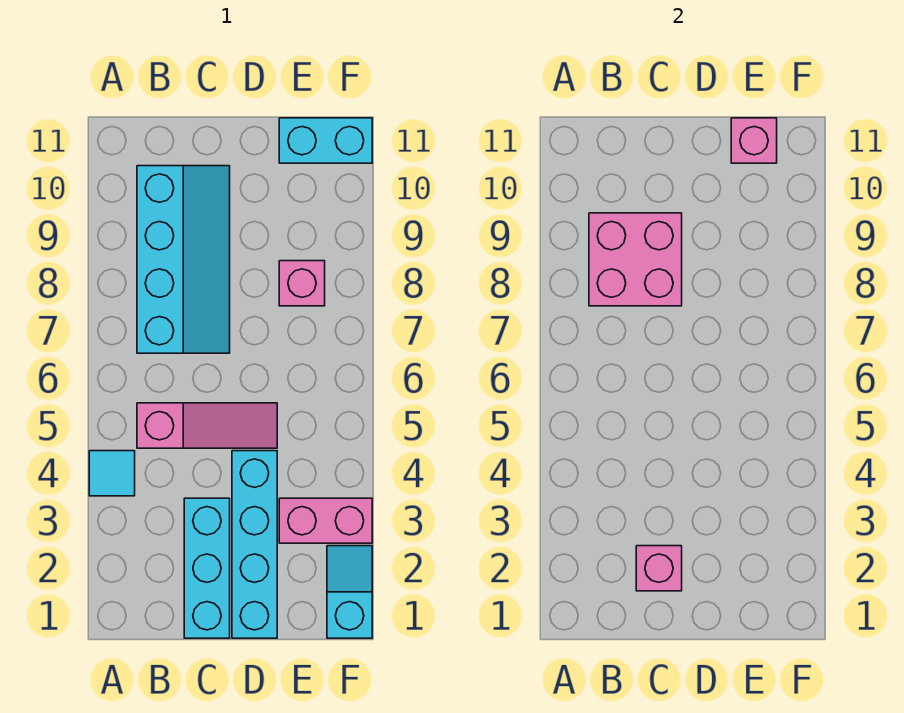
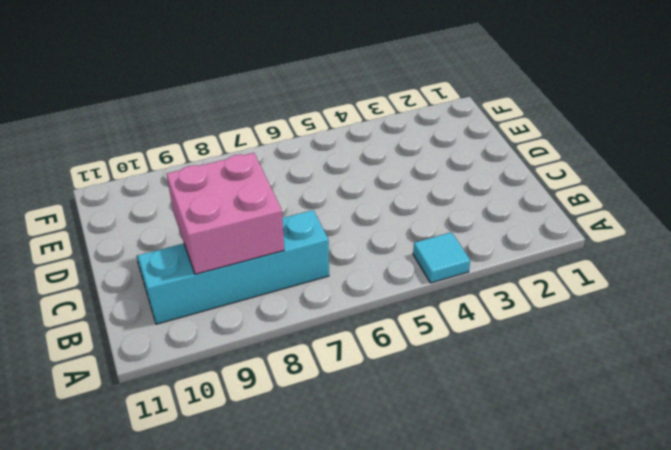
none -> pink slope B5:D5 level 1 top B
none -> cyan brick C1:C3 level 1
none -> cyan brick D1:D4 level 1

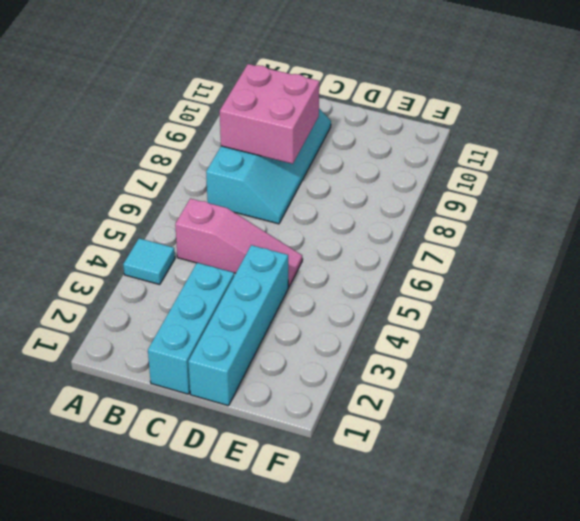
none -> pink brick E3:F3 level 1
none -> pink brick E8 level 1
none -> cyan brick E11:F11 level 1

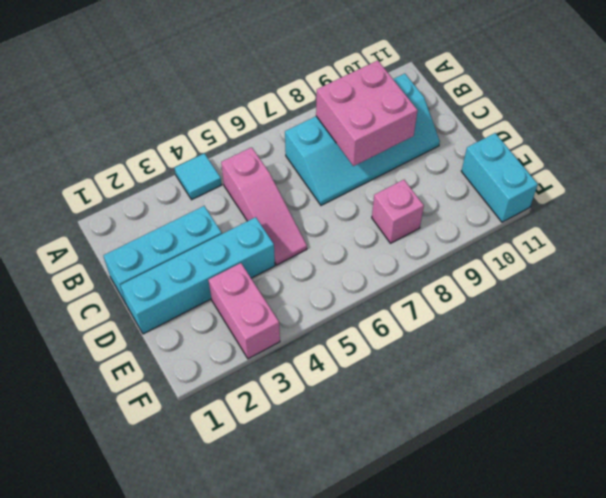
none -> cyan slope F1:F2 level 1 top 1
none -> pink brick C2 level 2
none -> pink brick E11 level 2

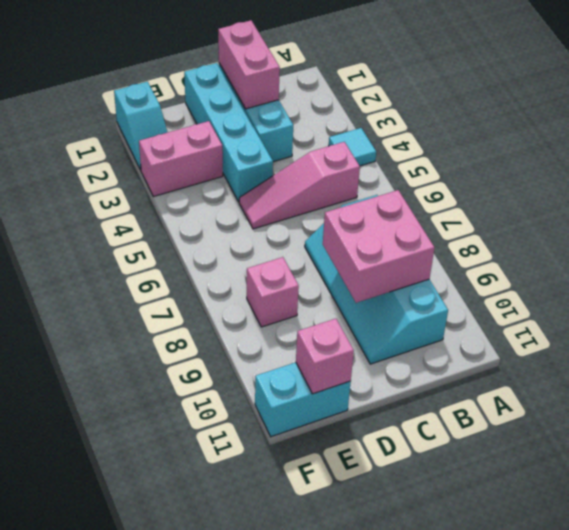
pink brick C1:C2 level 2 -> pink brick C2 level 2

